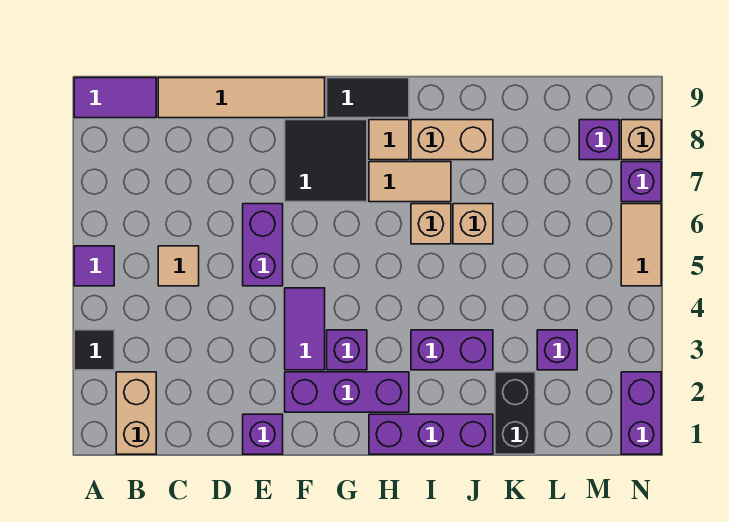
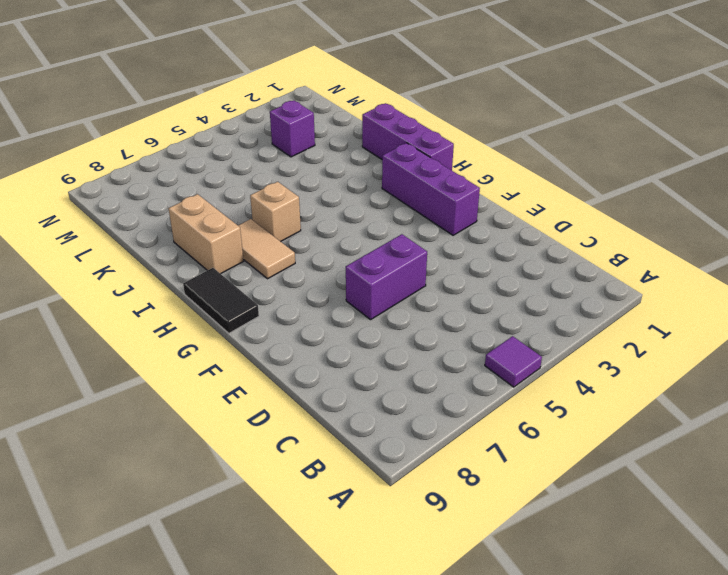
none -> black tile A3 level 1
none -> purple tile A9:B9 level 1
none -> tan brick B1:B2 level 1

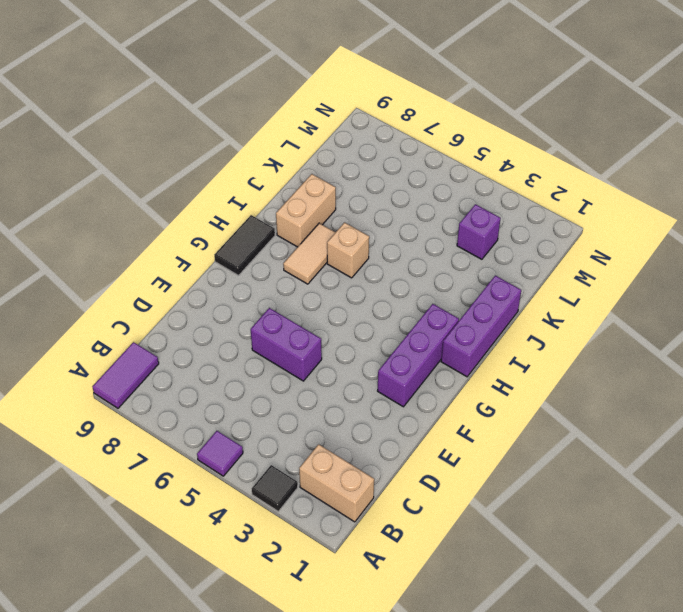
none -> tan tile C5 level 1
none -> tan tile C9:F9 level 1
none -> purple brick E1 level 1

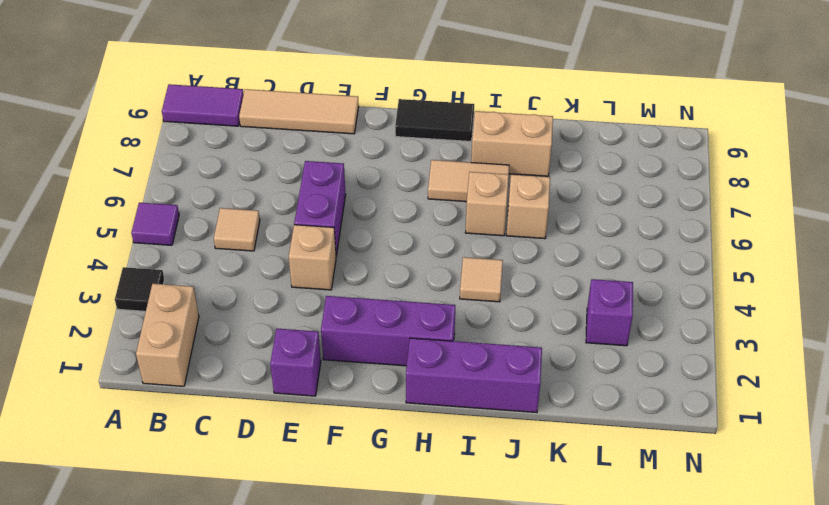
tan tile C9:E9 level 1 -> tan tile C9:F9 level 1
tan brick E4 level 1 -> tan brick N8 level 1
tan tile I4 level 1 -> tan tile H8 level 1
none -> purple tile F3:F4 level 1
none -> black tile F7:G8 level 1
none -> purple brick G3 level 1

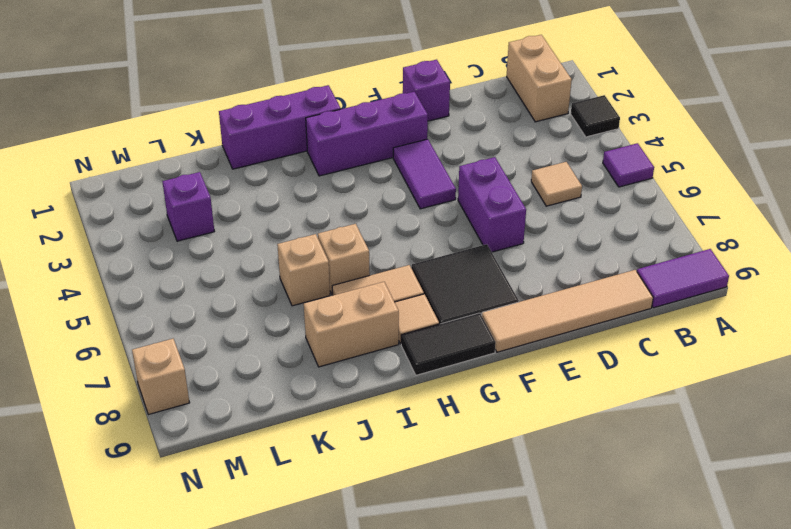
none -> purple brick G3 level 1
none -> purple brick I3:J3 level 1
none -> black brick K1:K2 level 1

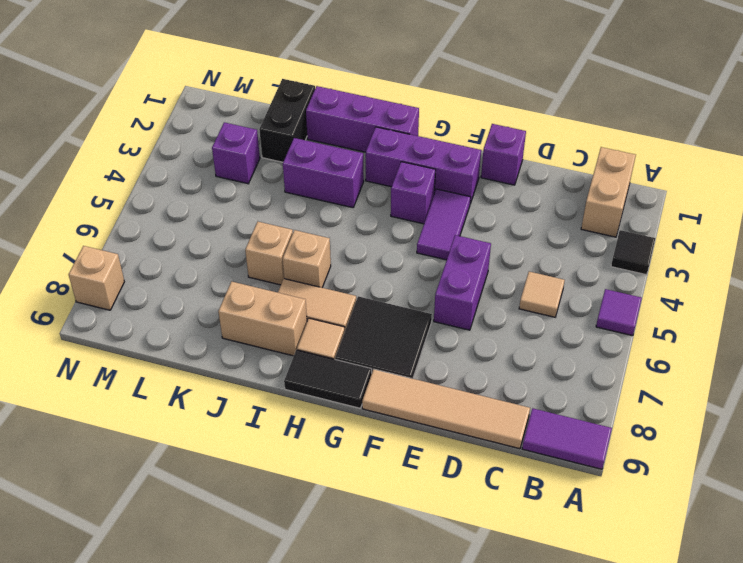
none -> purple brick M8 level 1
none -> purple brick N1:N2 level 1
none -> tan tile N5:N6 level 1

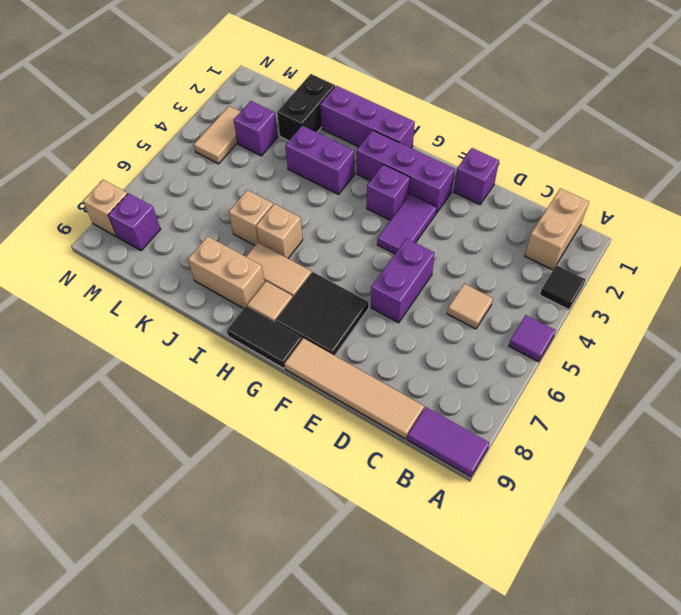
tan tile M3:M4 level 1 -> tan tile N5:N6 level 1
none -> purple brick N1:N2 level 1
none -> purple brick N7 level 1

